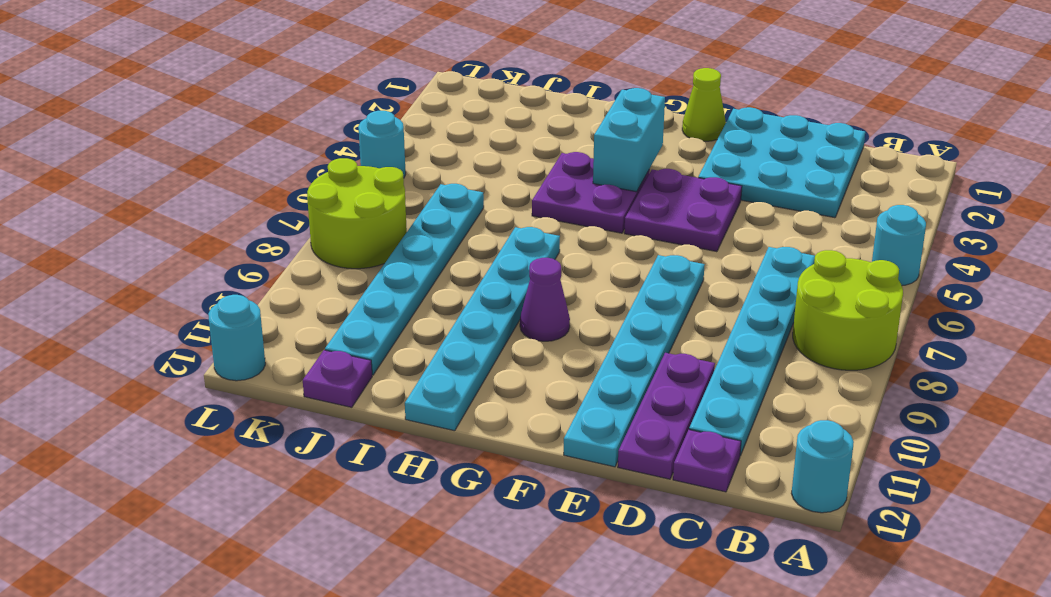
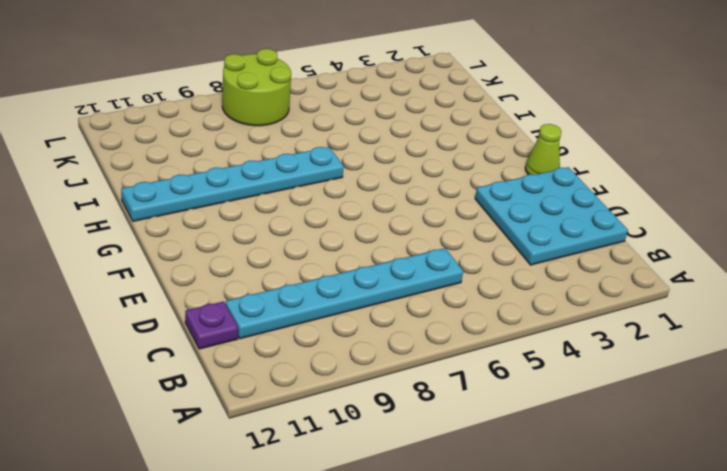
none -> cyan round brick A5 level 1
none -> lime round brick A7:B8 level 1
none -> cyan round brick A12 level 1

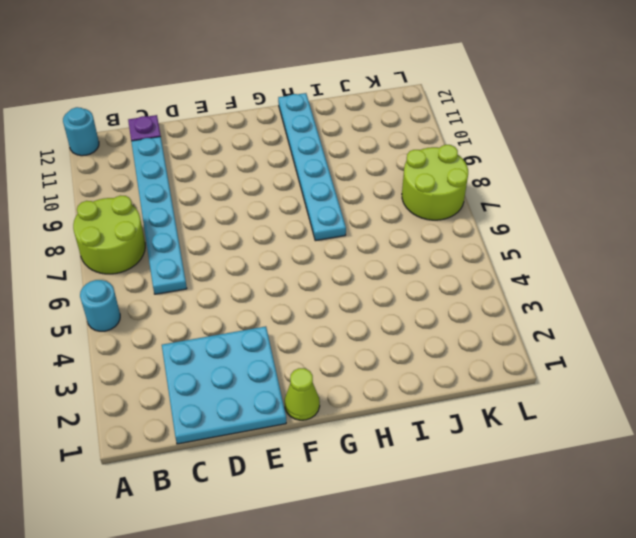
none -> purple plate D10:D12 level 1
none -> purple plate E4:F5 level 1
none -> cyan plate E7:E12 level 1

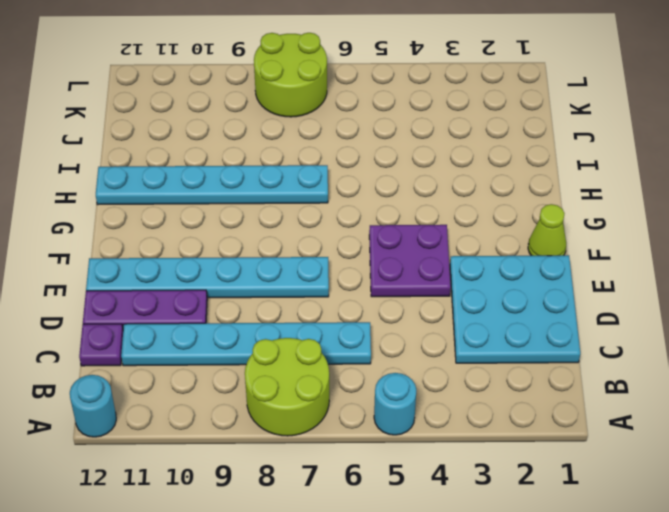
none -> purple plate G4:H5 level 1
none -> purple cone G9 level 1
none -> cyan plate J6:J11 level 1

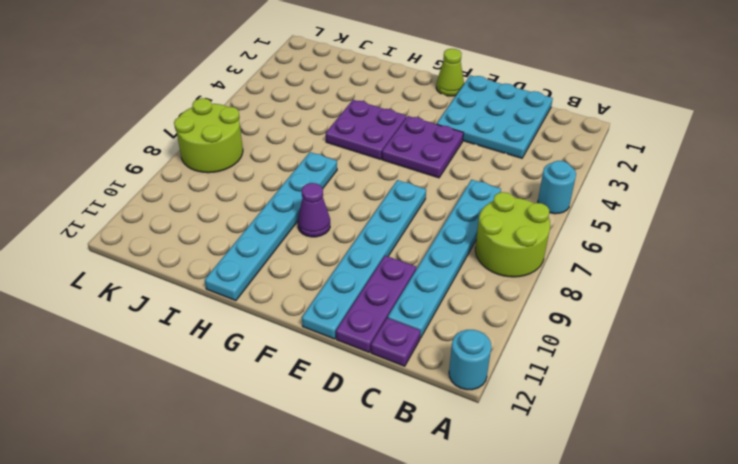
none -> cyan plate J6:J11 level 1
none -> purple plate J12 level 1
none -> cyan round brick L5 level 1

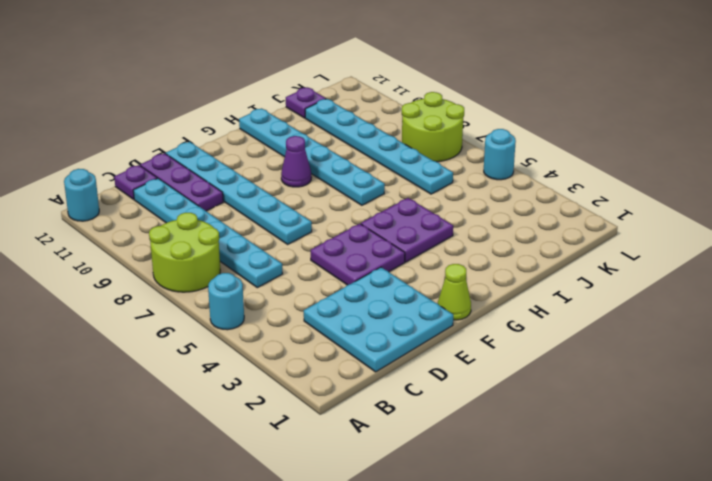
none -> cyan round brick L12 level 1
none -> cyan brick G3:G4 level 2

